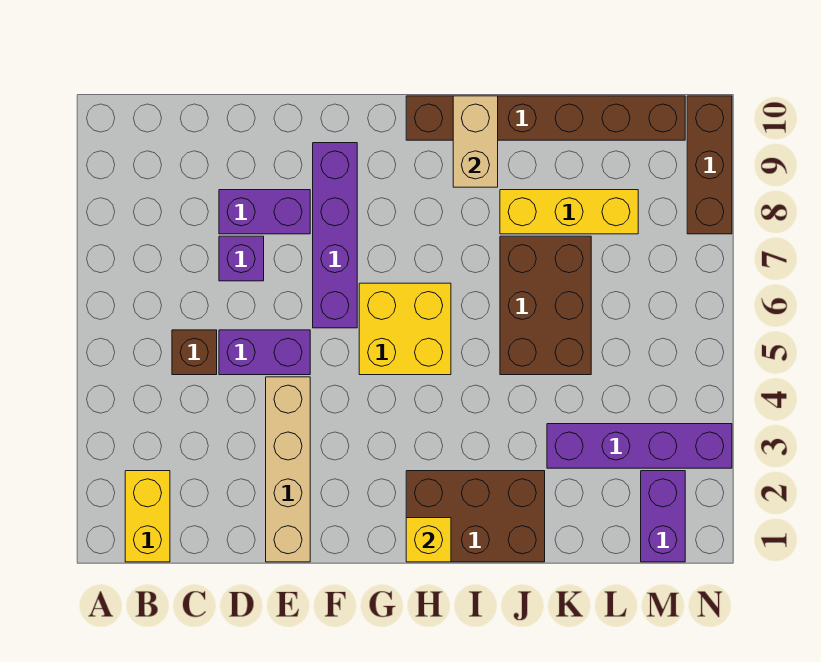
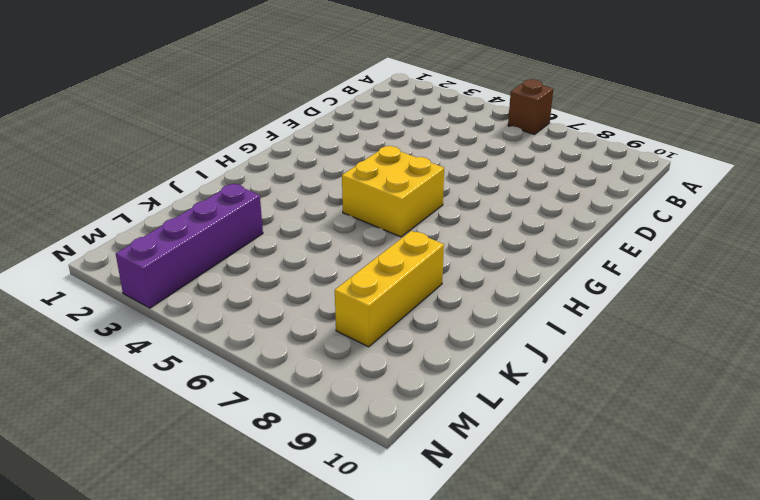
brown brick A6 level 1 -> brown brick C5 level 1
none -> yellow brick B1:B2 level 1
none -> purple brick D5:E5 level 1
none -> purple brick D7 level 1

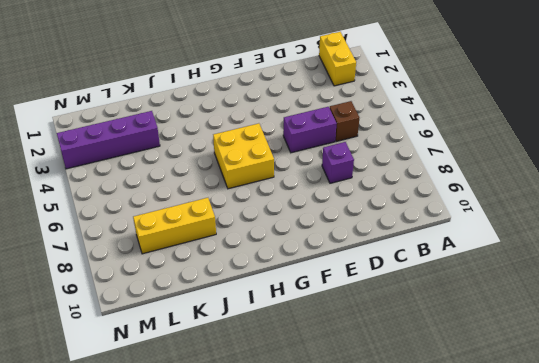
none -> purple brick D8:E8 level 1
none -> tan brick E1:E4 level 1
none -> purple brick F6:F9 level 1

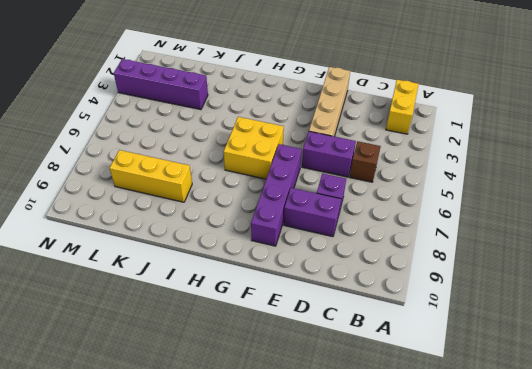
none -> brown brick H1:J2 level 1
none -> brown brick H10:M10 level 1
none -> brown brick J5:K7 level 1

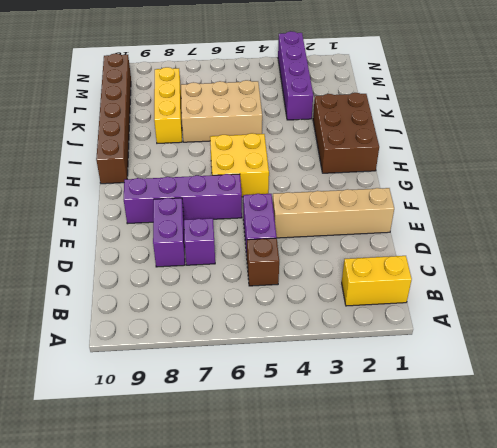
tan brick J5:K7 level 1 -> brown brick J5:K7 level 1
none -> purple brick M1:M2 level 1
none -> brown brick N8:N10 level 1
none -> yellow brick H1 level 2

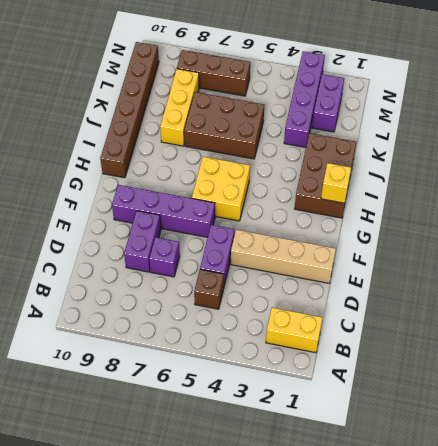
purple brick L2:M2 level 1 -> purple brick M1:M2 level 1
brown brick M6:M8 level 1 -> brown brick N8:N10 level 1
none -> tan brick I9:I10 level 2

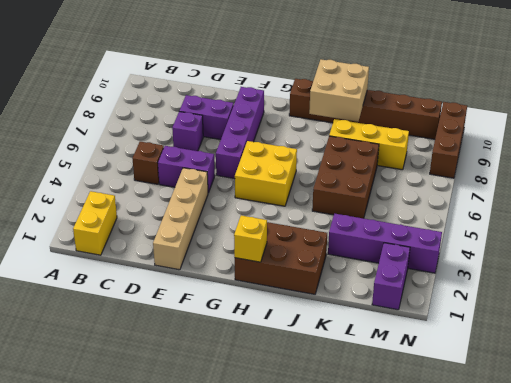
tan brick I9:J10 level 2 -> tan brick I9:I10 level 2

